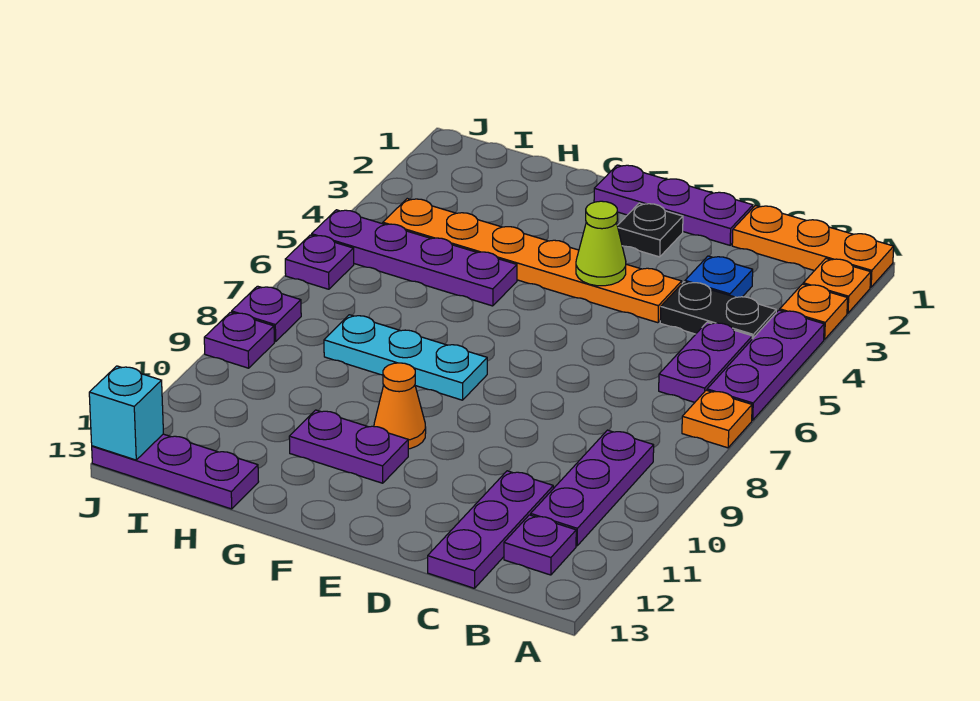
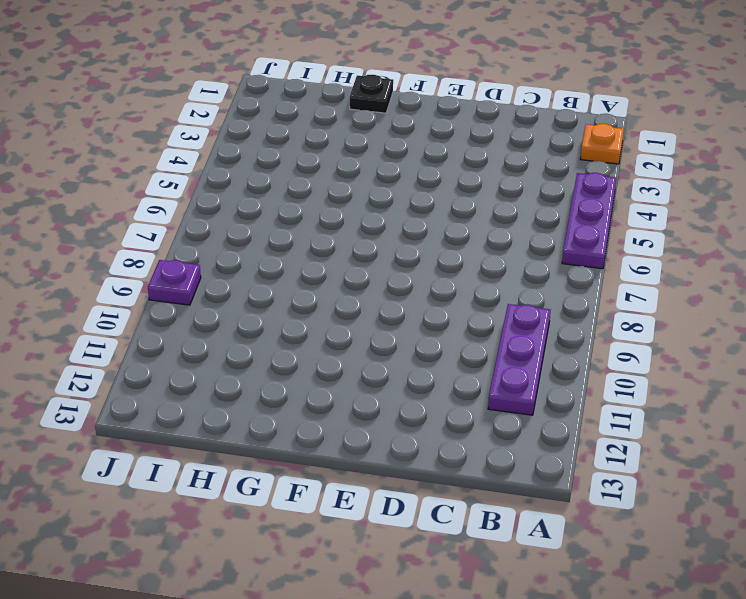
black plate G1 level 1 -> black plate E2 level 1
none -> orange plate A1:C1 level 1
none -> orange plate A3 level 1
none -> orange plate A7 level 1

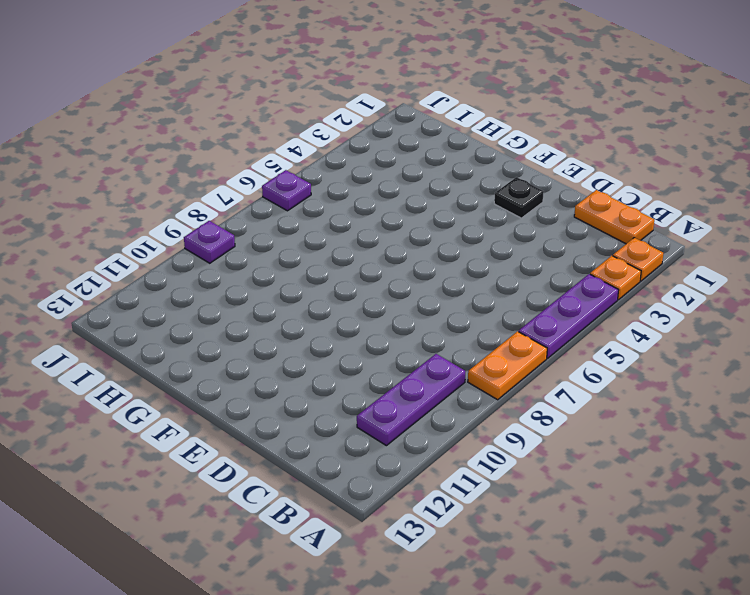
orange plate A7:A8 level 1 -> orange plate A7 level 1
orange plate B1:C1 level 1 -> orange plate A1:C1 level 1
none -> black plate B4:C4 level 1
none -> purple plate B5:B6 level 1
none -> purple plate B12 level 1

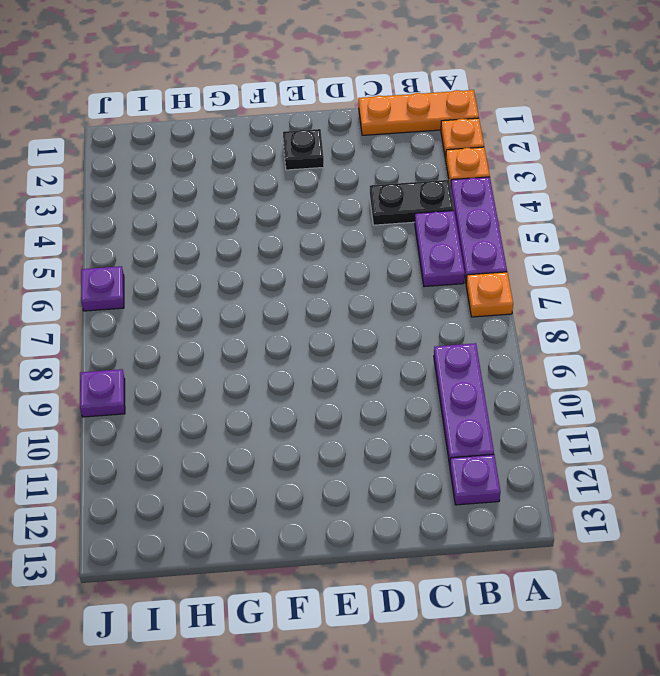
none -> blue plate C3 level 1
none -> purple plate C11:C13 level 1
none -> purple plate D1:F1 level 1

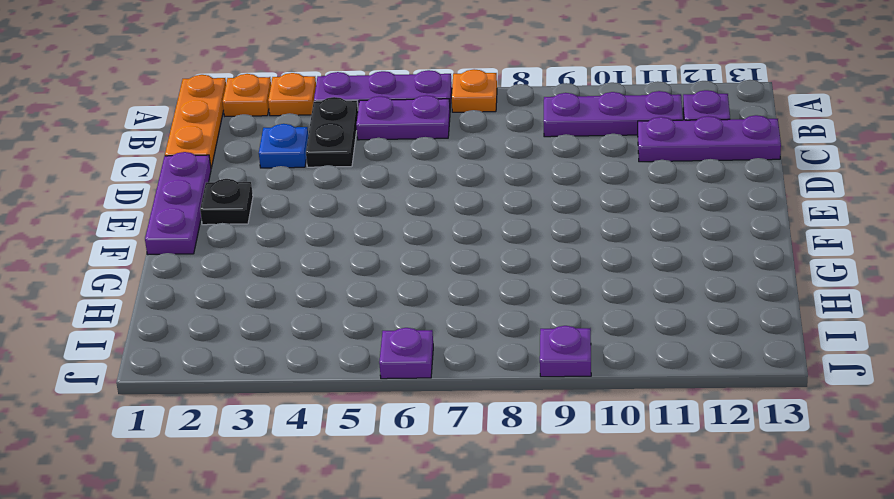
none -> orange plate D4:I4 level 1
none -> cyan plate F8:H8 level 1
none -> orange cone F10 level 1

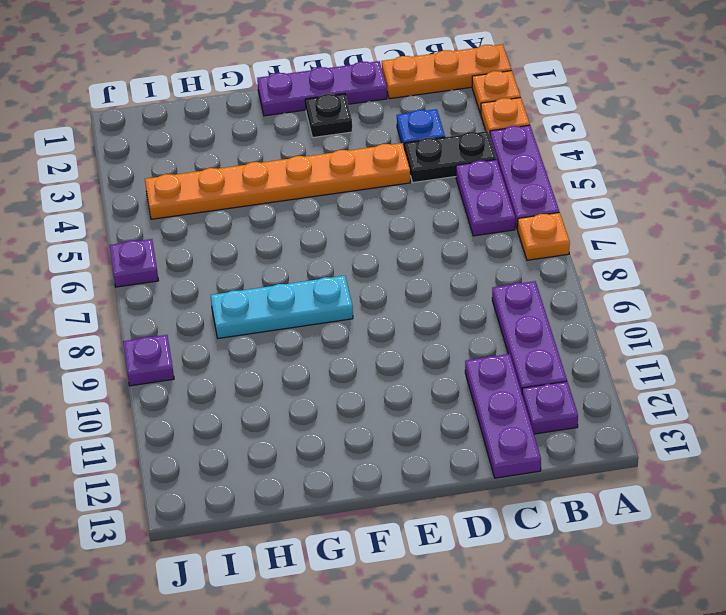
none -> orange cone F10 level 1
none -> purple plate F11:G11 level 1
none -> purple plate G5:J5 level 1

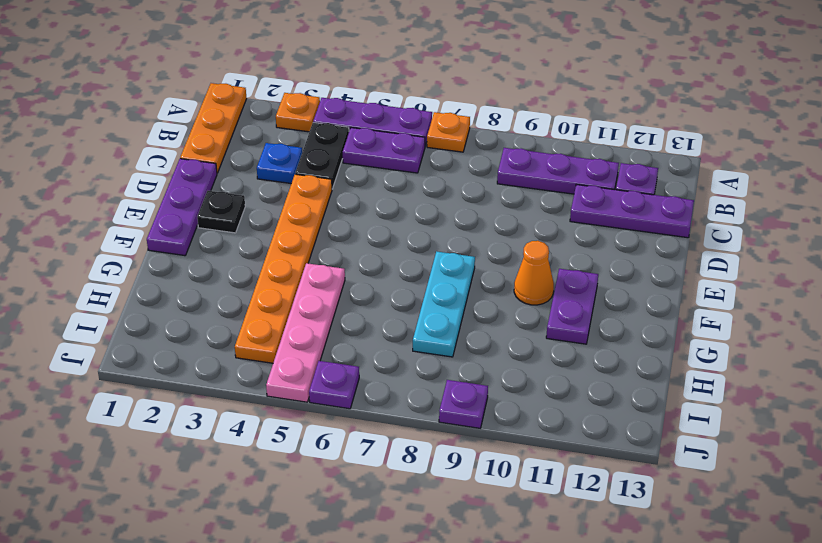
pink plate G5:J5 level 1 -> purple plate G5:J5 level 1
none -> orange plate A2 level 1
none -> purple plate H13:J13 level 1
none -> purple plate J8 level 1

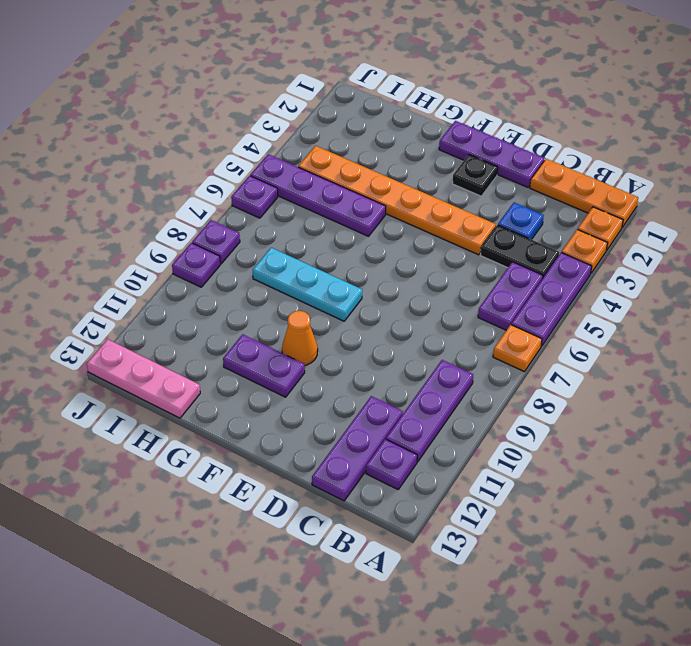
pink plate H13:J13 level 1 -> purple plate H13:J13 level 1
none -> lime cone E4 level 2
none -> cyan brick J13 level 2

